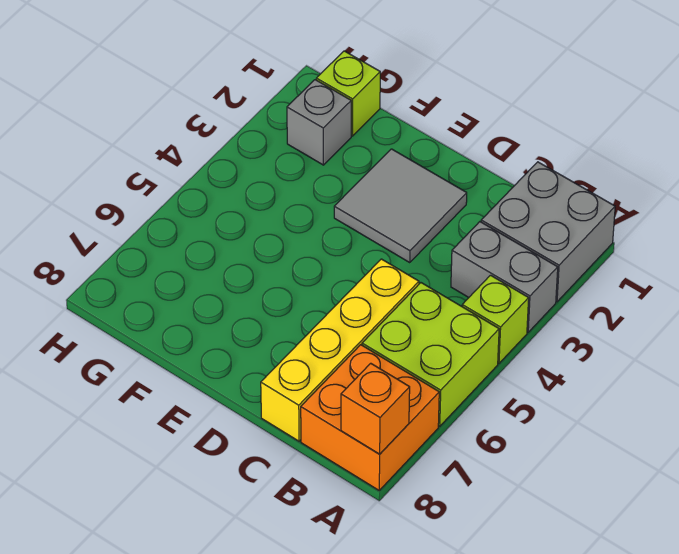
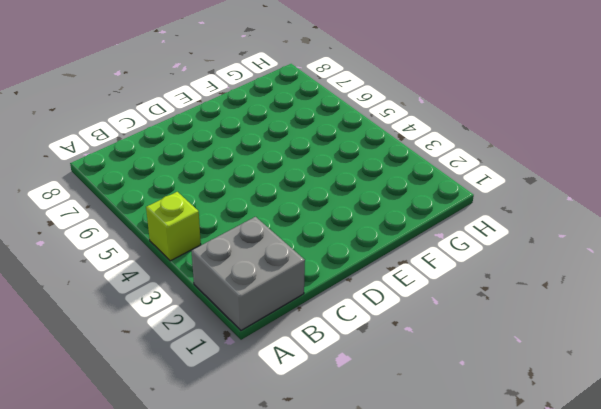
none -> grey brick A3:B3 level 1
none -> lime brick A5:B6 level 1

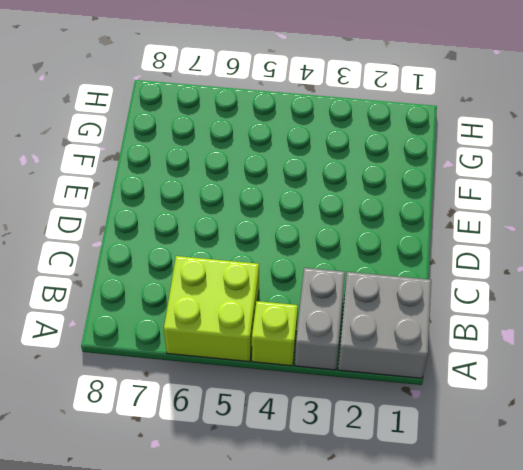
none -> orange brick A7:B8 level 1
none -> yellow brick C5:C8 level 1

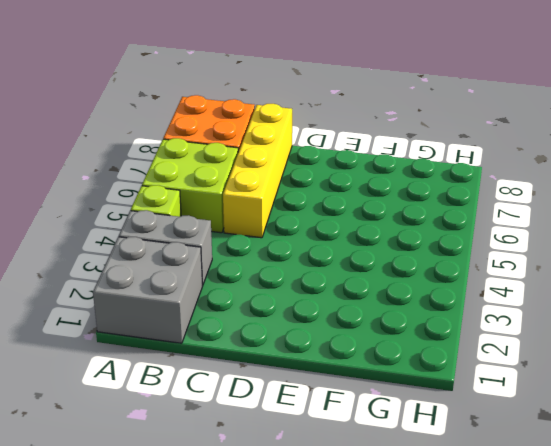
none -> grey tile D2:E3 level 1
none -> lime brick G1 level 1

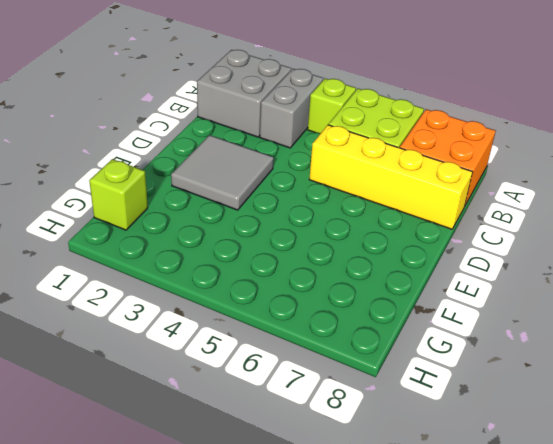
none -> grey brick G2 level 1
none -> orange brick A8 level 2

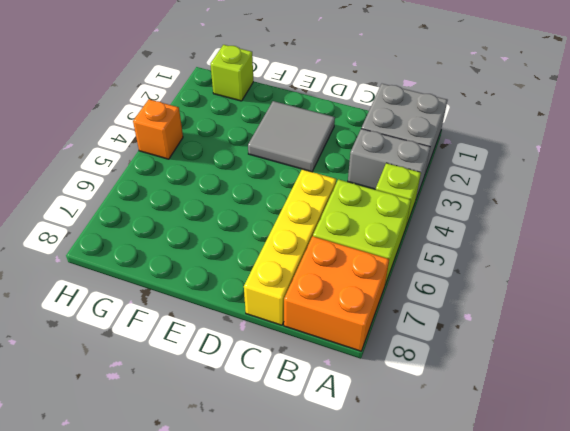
orange brick H4 level 1 -> orange brick A8 level 2
none -> grey brick G2 level 1

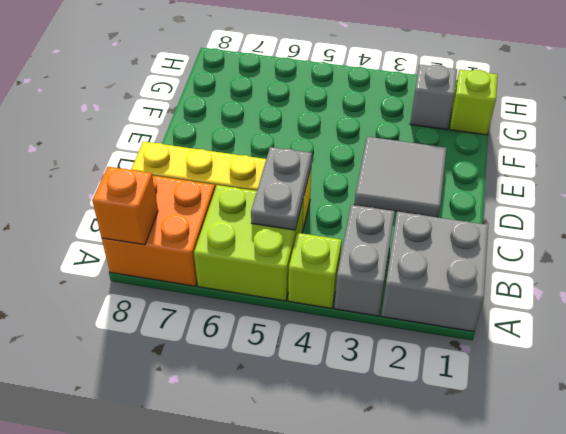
grey plate B5:C5 level 2 -> none

